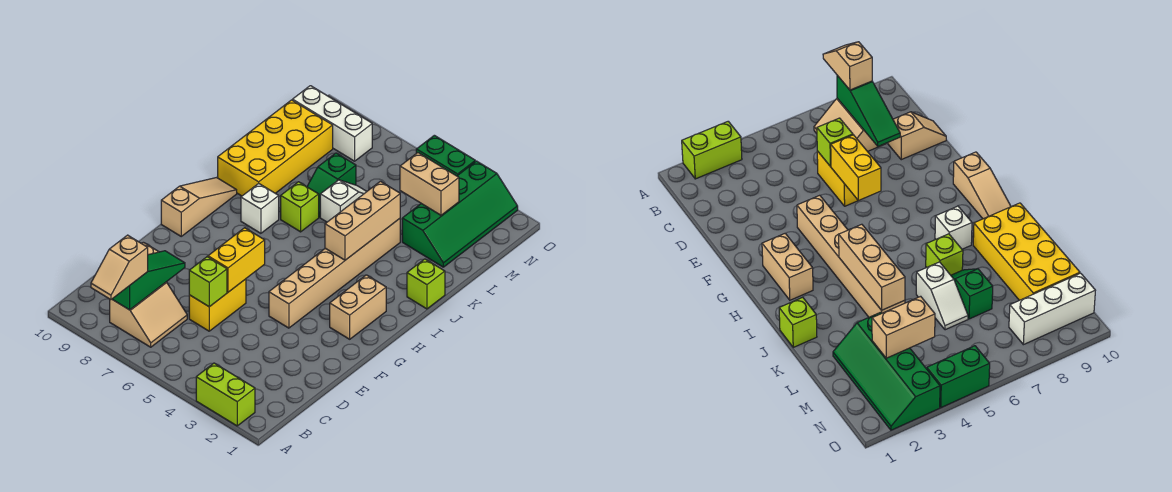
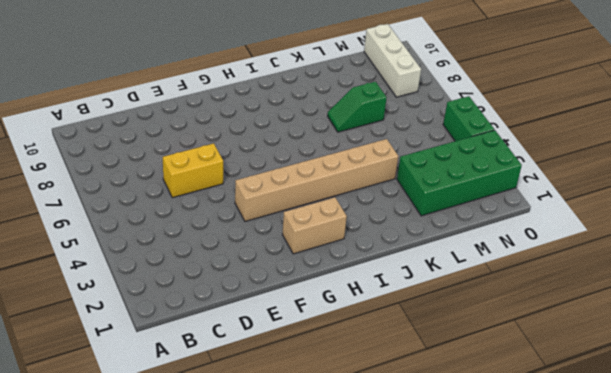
green brick L2:O3 level 1 -> green slope L2:O3 level 1 top 3
none -> lime brick A2:A3 level 1
none -> tan slope B7:C8 level 1 top 8
none -> tan slope D9:D10 level 1 top 9

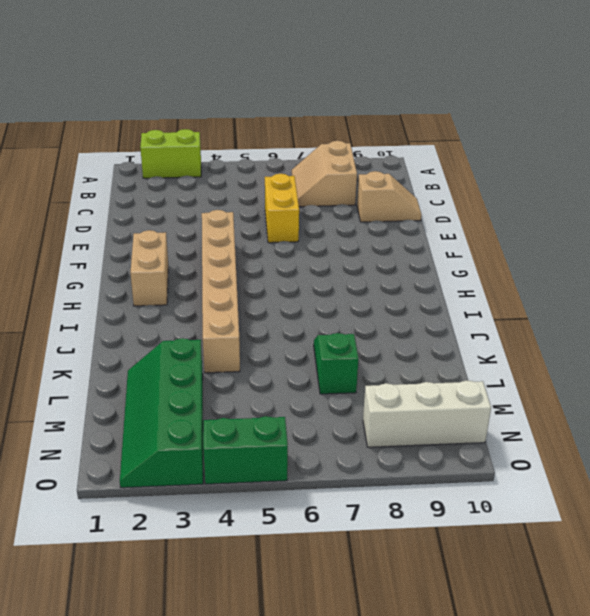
none -> tan slope G10:I10 level 1 top G
none -> white brick I8 level 1
none -> lime brick J1 level 1

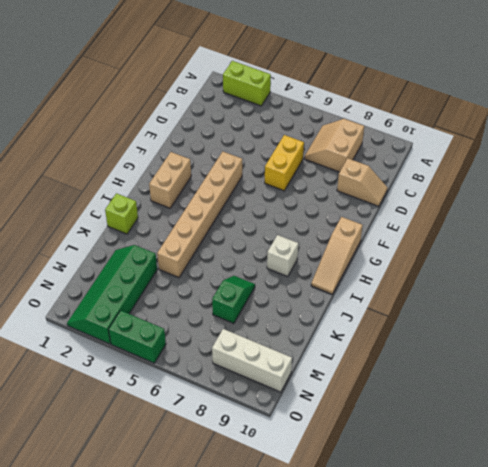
none -> lime brick J7 level 1
none -> yellow brick J9:M10 level 1
none -> white slope K6:L6 level 1 top K

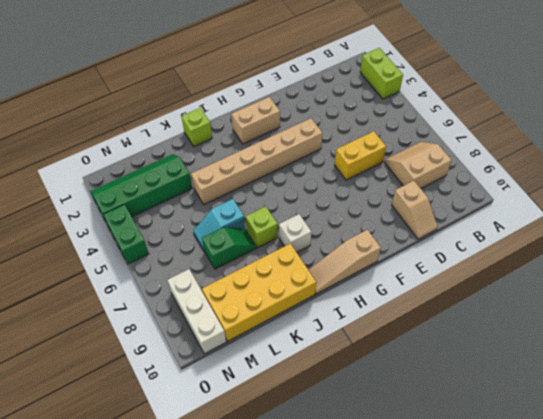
cyan slope K6:L6 level 1 top K -> white slope K6:L6 level 1 top K
none -> green slope B8:D8 level 2 top B
none -> lime brick D6 level 2
none -> yellow brick E6:F6 level 2

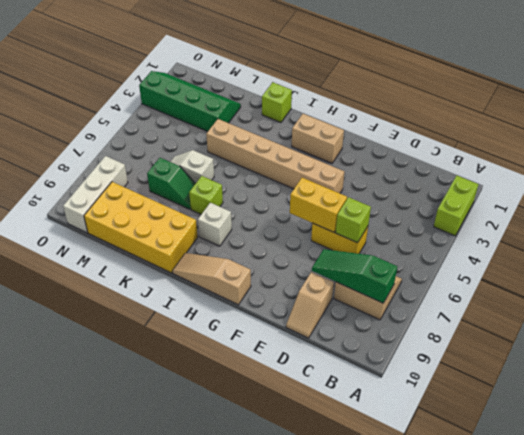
none -> green brick O4:O5 level 1
none -> tan brick I4:K4 level 2
none -> tan brick M3:M4 level 2

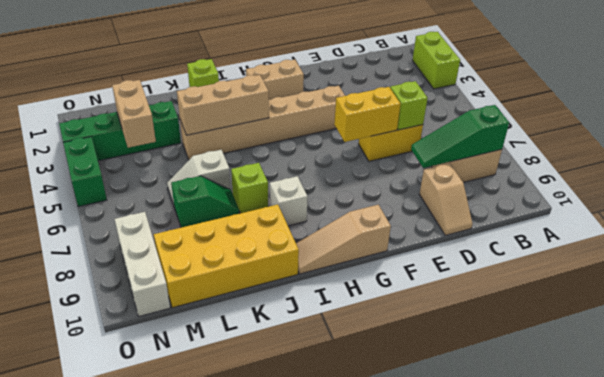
none -> tan slope A8:B8 level 3 top B

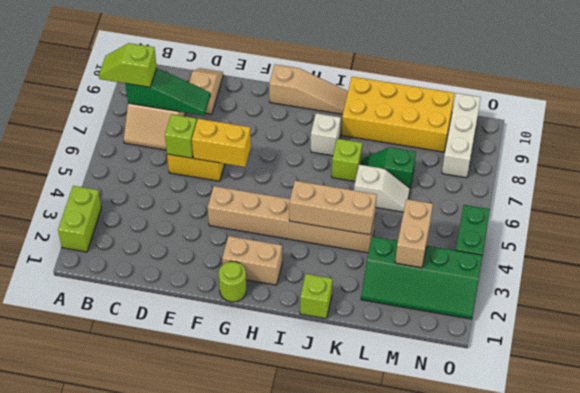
lime slope A8:B8 level 3 top B -> tan slope A8:B8 level 3 top B
lime round brick G1 level 1 -> none

